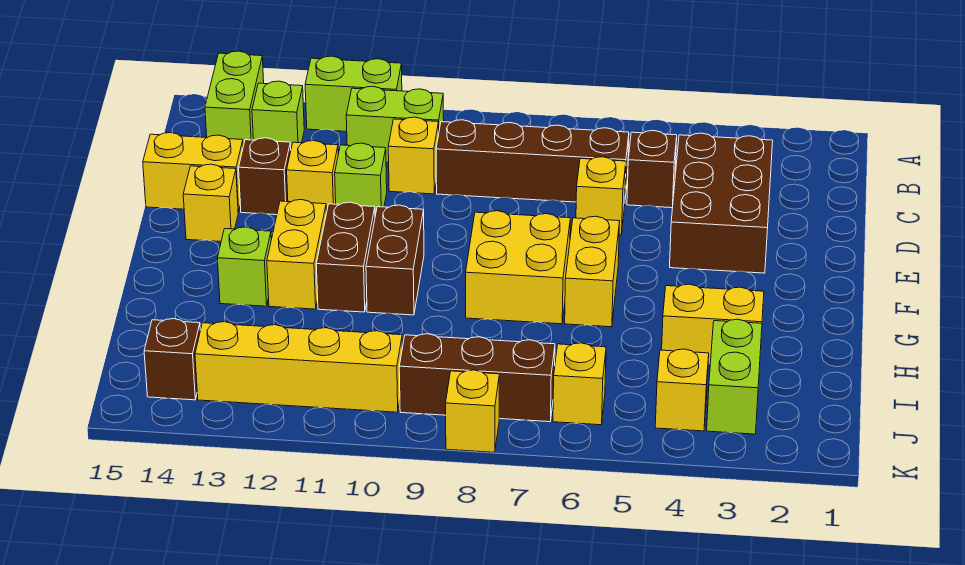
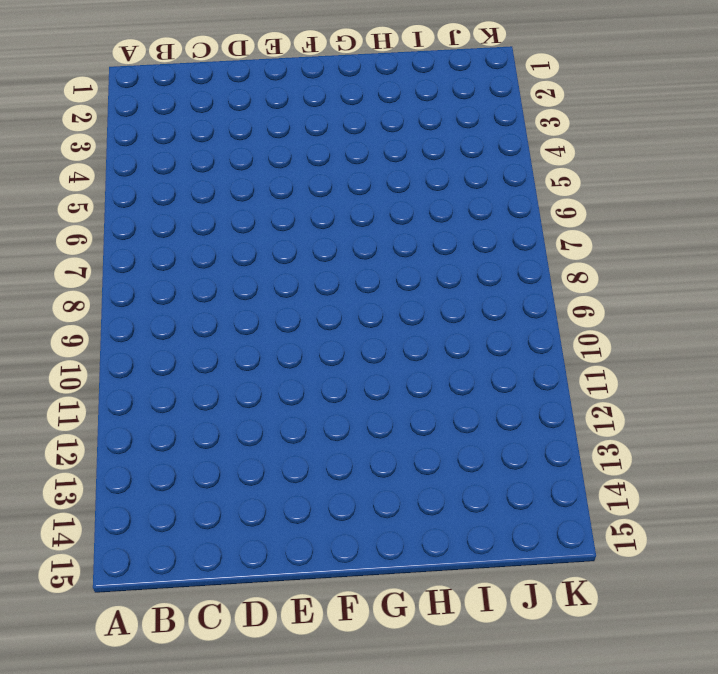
none -> lime brick A11:A12 level 1
none -> lime brick A14:B14 level 1
none -> lime brick B10:B11 level 1

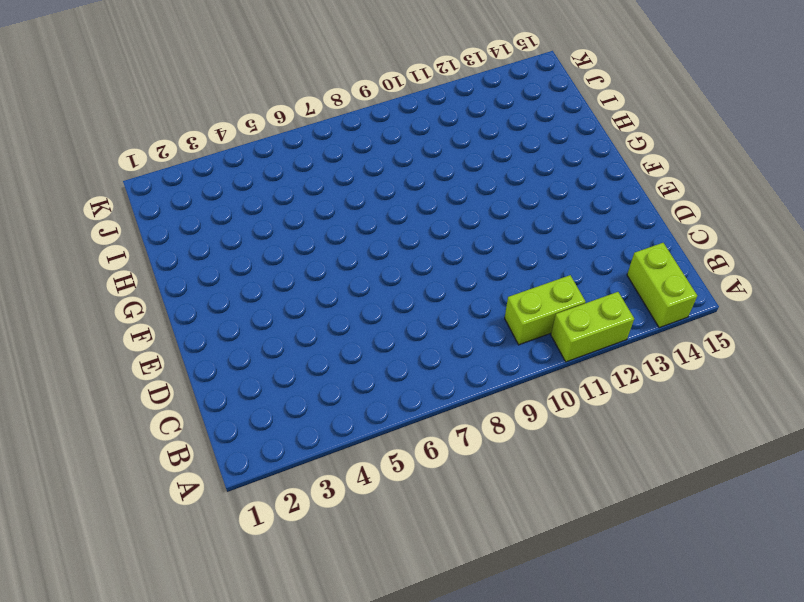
none -> lime brick B13 level 1
none -> brown brick C3:E4 level 1
none -> brown brick C5 level 1

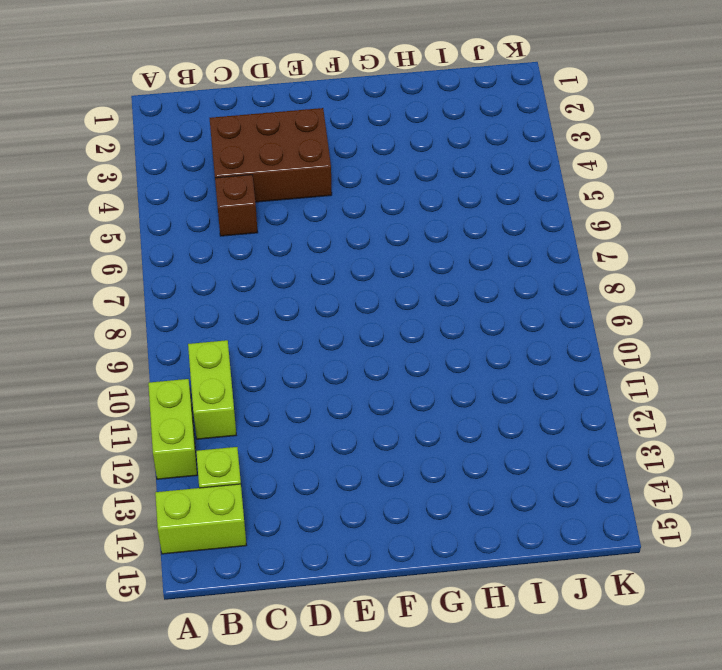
none -> brown brick C6:C9 level 1
none -> yellow brick C10 level 1
none -> yellow brick D6 level 1

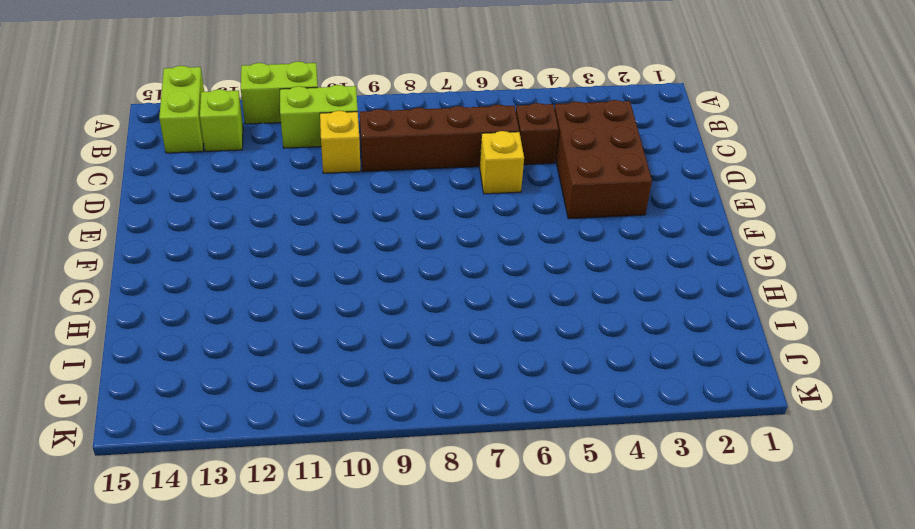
none -> lime brick D11 level 1
none -> yellow brick D12 level 1
none -> brown brick D13 level 1

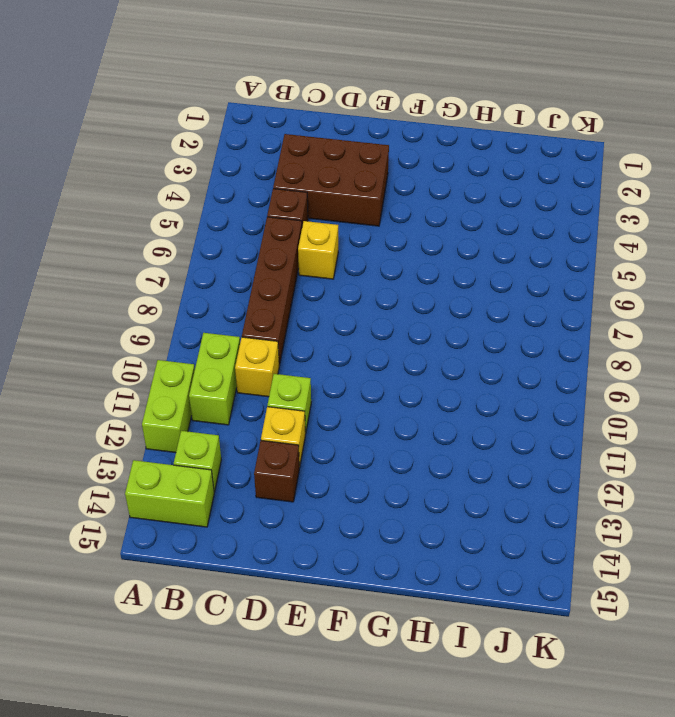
none -> yellow brick D14:D15 level 1
none -> yellow brick E14 level 1
none -> yellow brick F6:G6 level 1

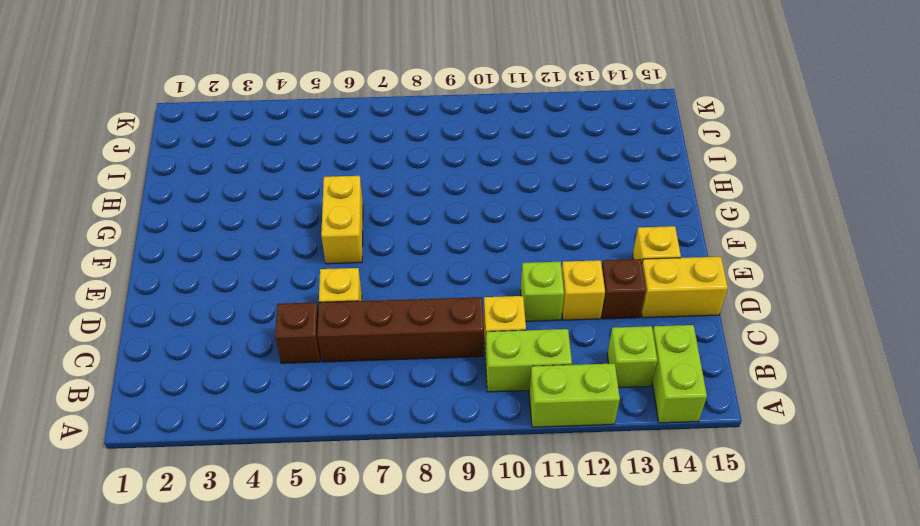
none -> brown brick C3:E4 level 1
none -> yellow brick F7:G8 level 1
none -> brown brick F10:G10 level 1

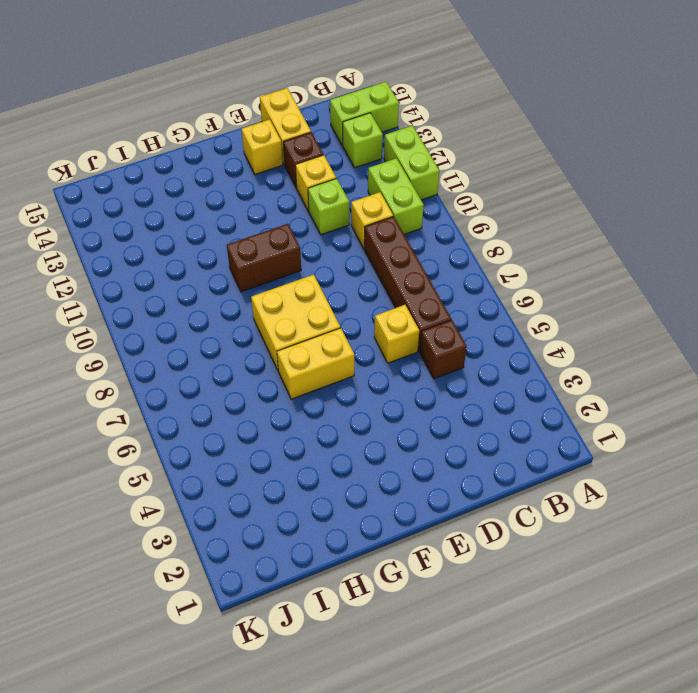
none -> brown brick C3:E4 level 1
none -> brown brick F11:G11 level 1
none -> yellow brick F12:G12 level 1

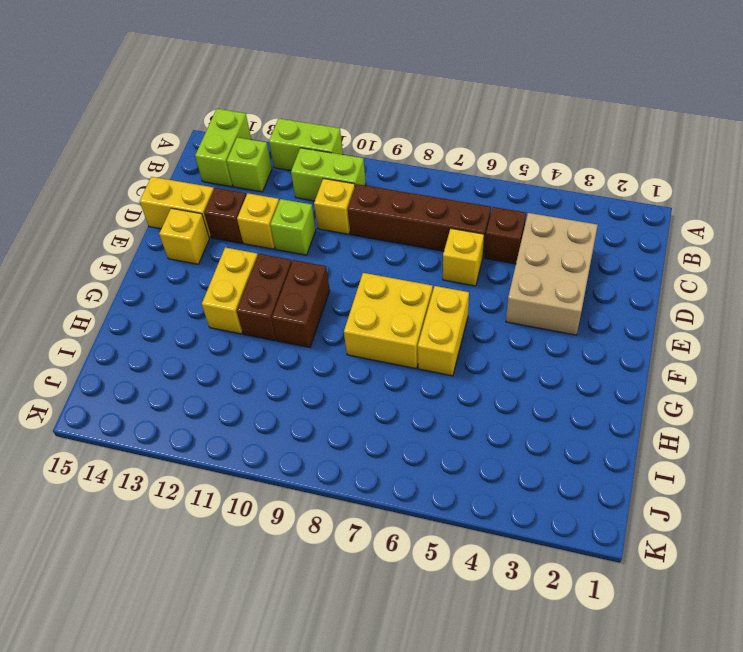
tan brick C3:E4 level 1 -> brown brick C3:E4 level 1
none -> lime brick G13 level 1
none -> yellow brick H3:H4 level 1
none -> lime brick I3:J3 level 1

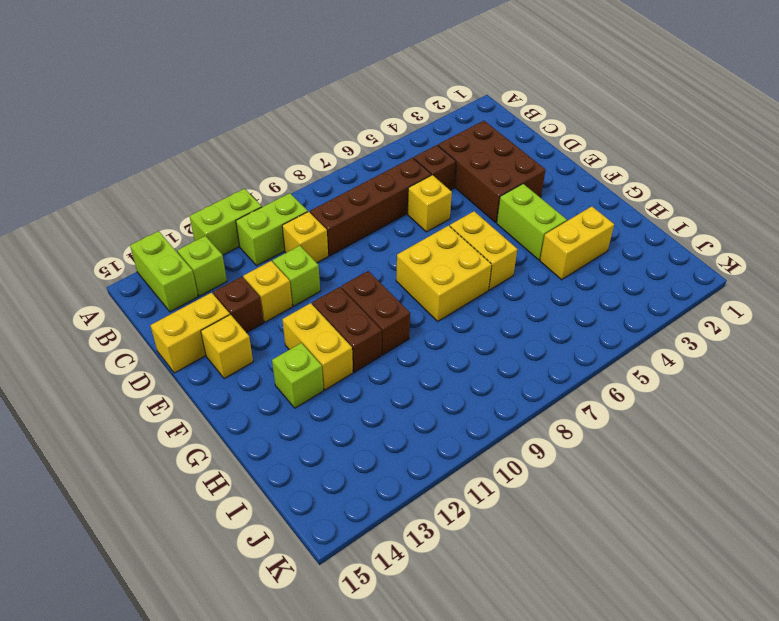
lime brick F4:G4 level 1 -> lime brick I3:J3 level 1
none -> yellow brick J4 level 1
none -> yellow brick J6 level 1
none -> brown brick J7:J9 level 1

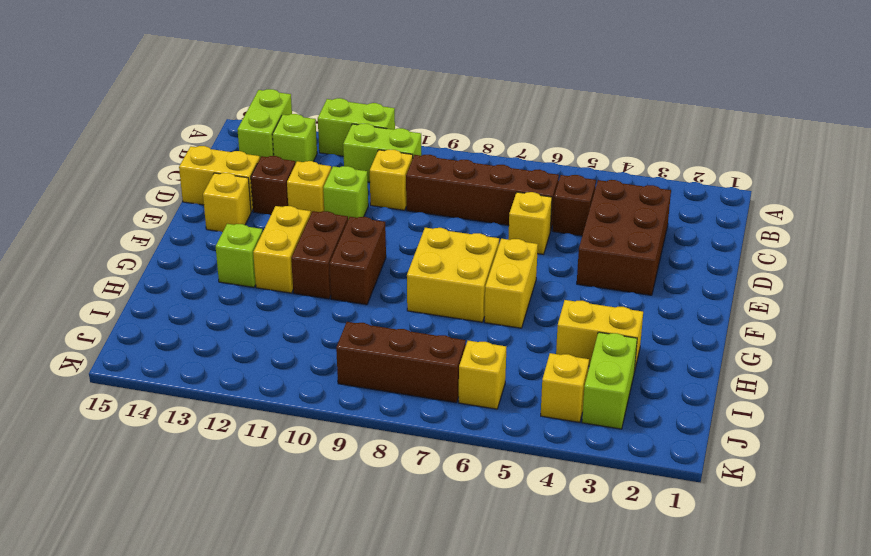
none -> yellow brick J10:J13 level 1
none -> brown brick J14 level 1
none -> yellow brick K8 level 1

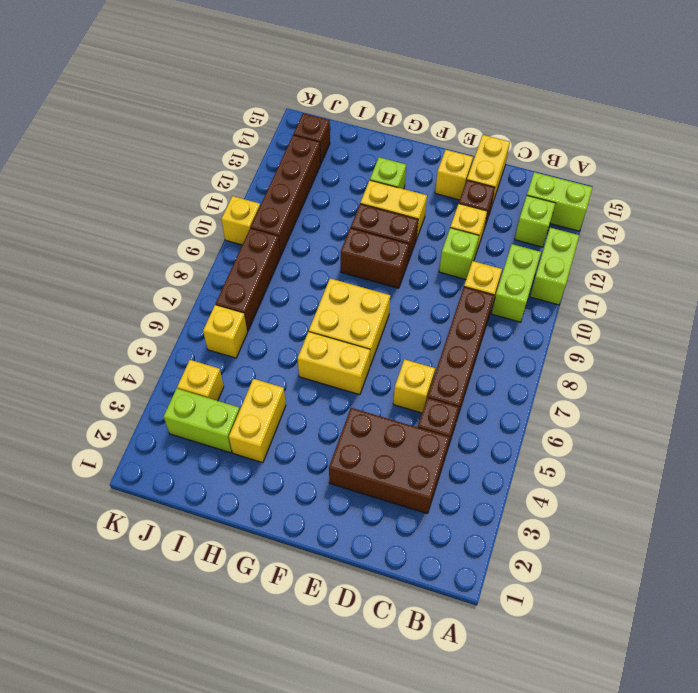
brown brick J10:J13 level 1 -> yellow brick J10:J13 level 1
yellow brick K10 level 1 -> yellow brick K8 level 1

